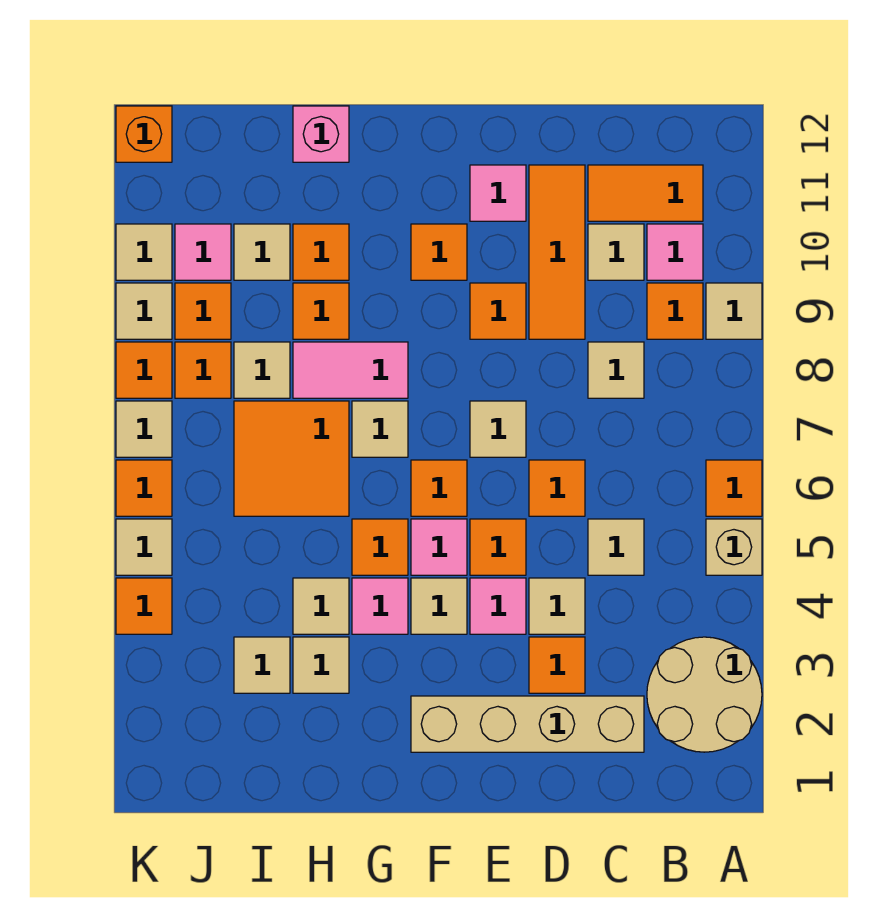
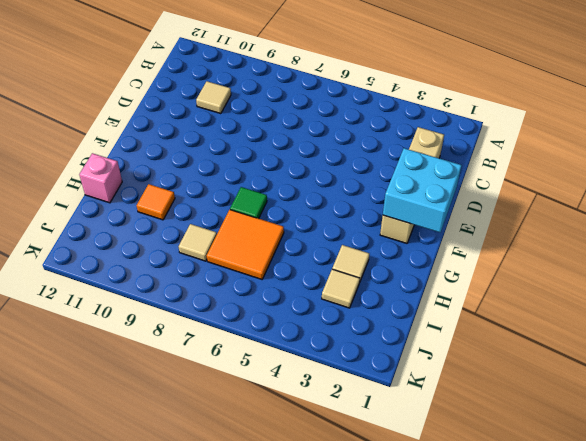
cyan brick E1:F2 level 2 -> none
green tile G7 level 1 -> tan tile G7 level 1
none -> tan round brick A2:B3 level 1
none -> tan brick A5 level 1
none -> orange tile A6 level 1
none -> tan tile A9 level 1

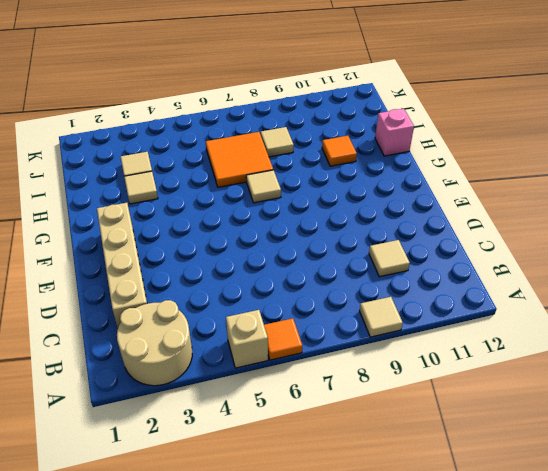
none -> orange tile B9 level 1
none -> pink tile B10 level 1
none -> orange tile B11:C11 level 1
none -> tan tile C5 level 1

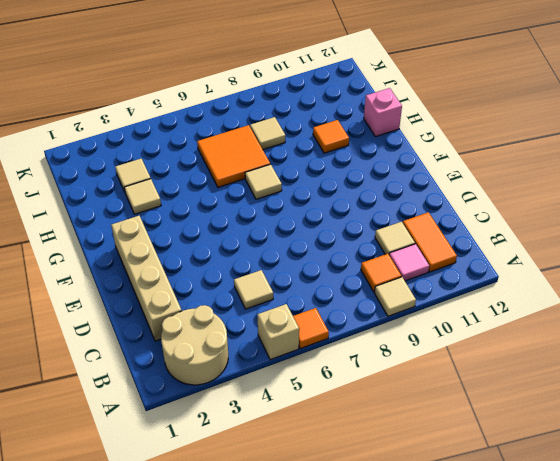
none -> tan tile C8 level 1
none -> orange tile D3 level 1
none -> tan tile D4 level 1
none -> orange tile D6 level 1

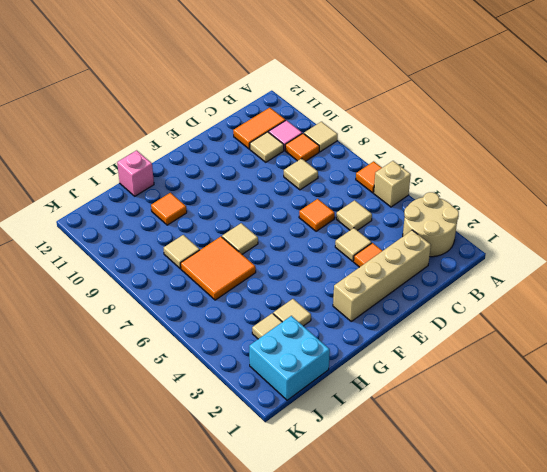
cyan brick I1:J2 level 1 -> none
none -> orange tile D9:D11 level 1
none -> pink tile E4 level 1
none -> orange tile E5 level 1
none -> tan tile E7 level 1

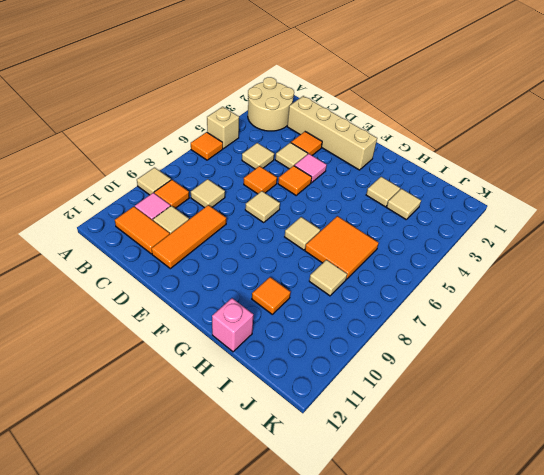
none -> orange tile E9 level 1
none -> pink tile E11 level 1
none -> tan tile F4 level 1
none -> pink tile F5 level 1

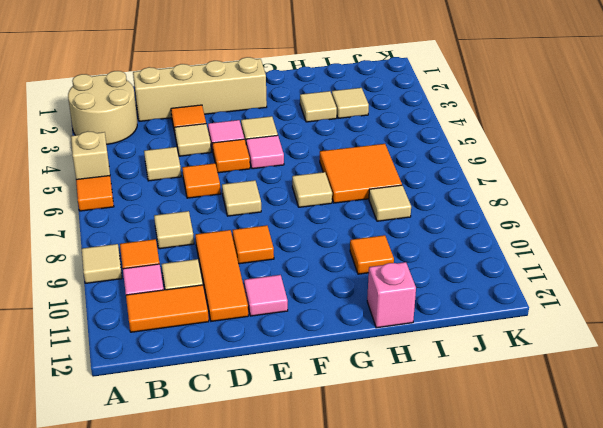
none -> orange tile F6 level 1
none -> orange tile F10 level 1
none -> pink tile G4 level 1
none -> orange tile G5 level 1

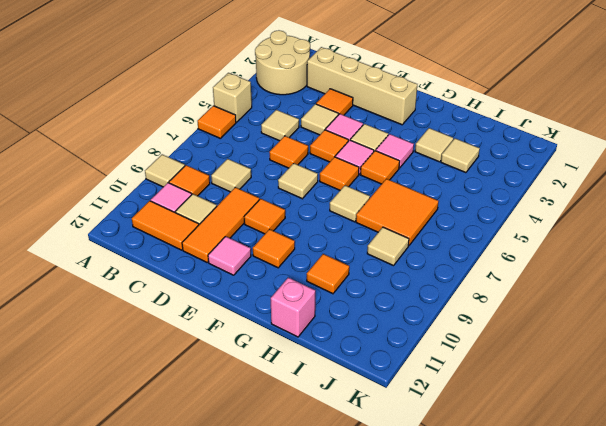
none -> pink tile G8:H8 level 1
none -> tan tile H4 level 1
none -> orange tile H9 level 1
none -> tan tile I10 level 1

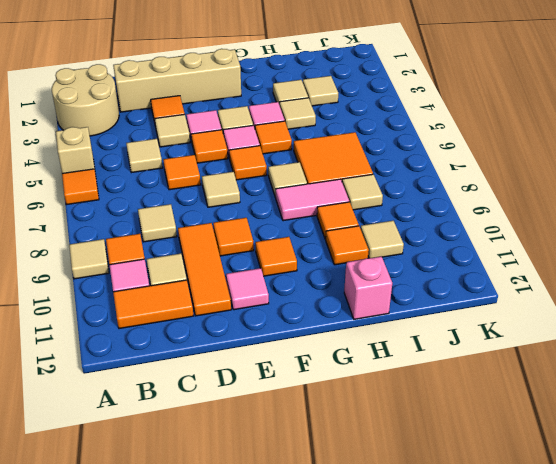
none -> orange tile J8 level 1
none -> orange tile J9 level 1
none -> pink tile J10 level 1
none -> orange tile K4 level 1

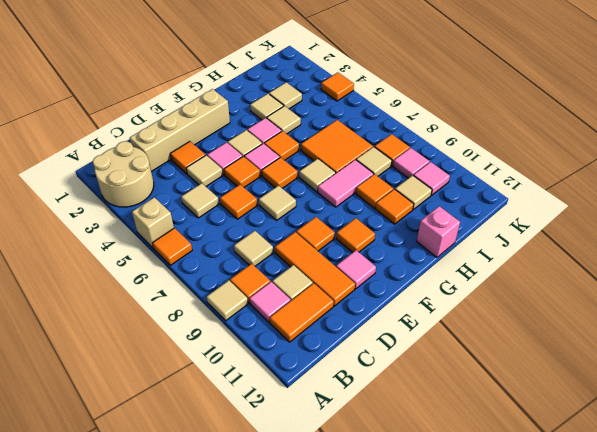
pink tile J9 level 1 -> orange tile J9 level 1
none -> tan tile K5 level 1
none -> orange tile K6 level 1
none -> tan tile K7 level 1
none -> orange tile K8 level 1

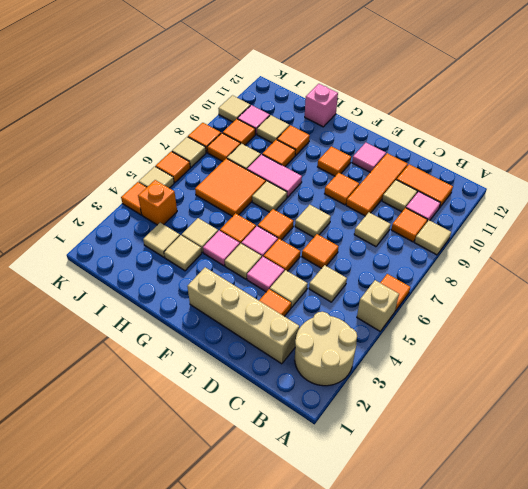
orange brick J4 level 1 -> orange brick K12 level 1
none -> tan tile K9 level 1

